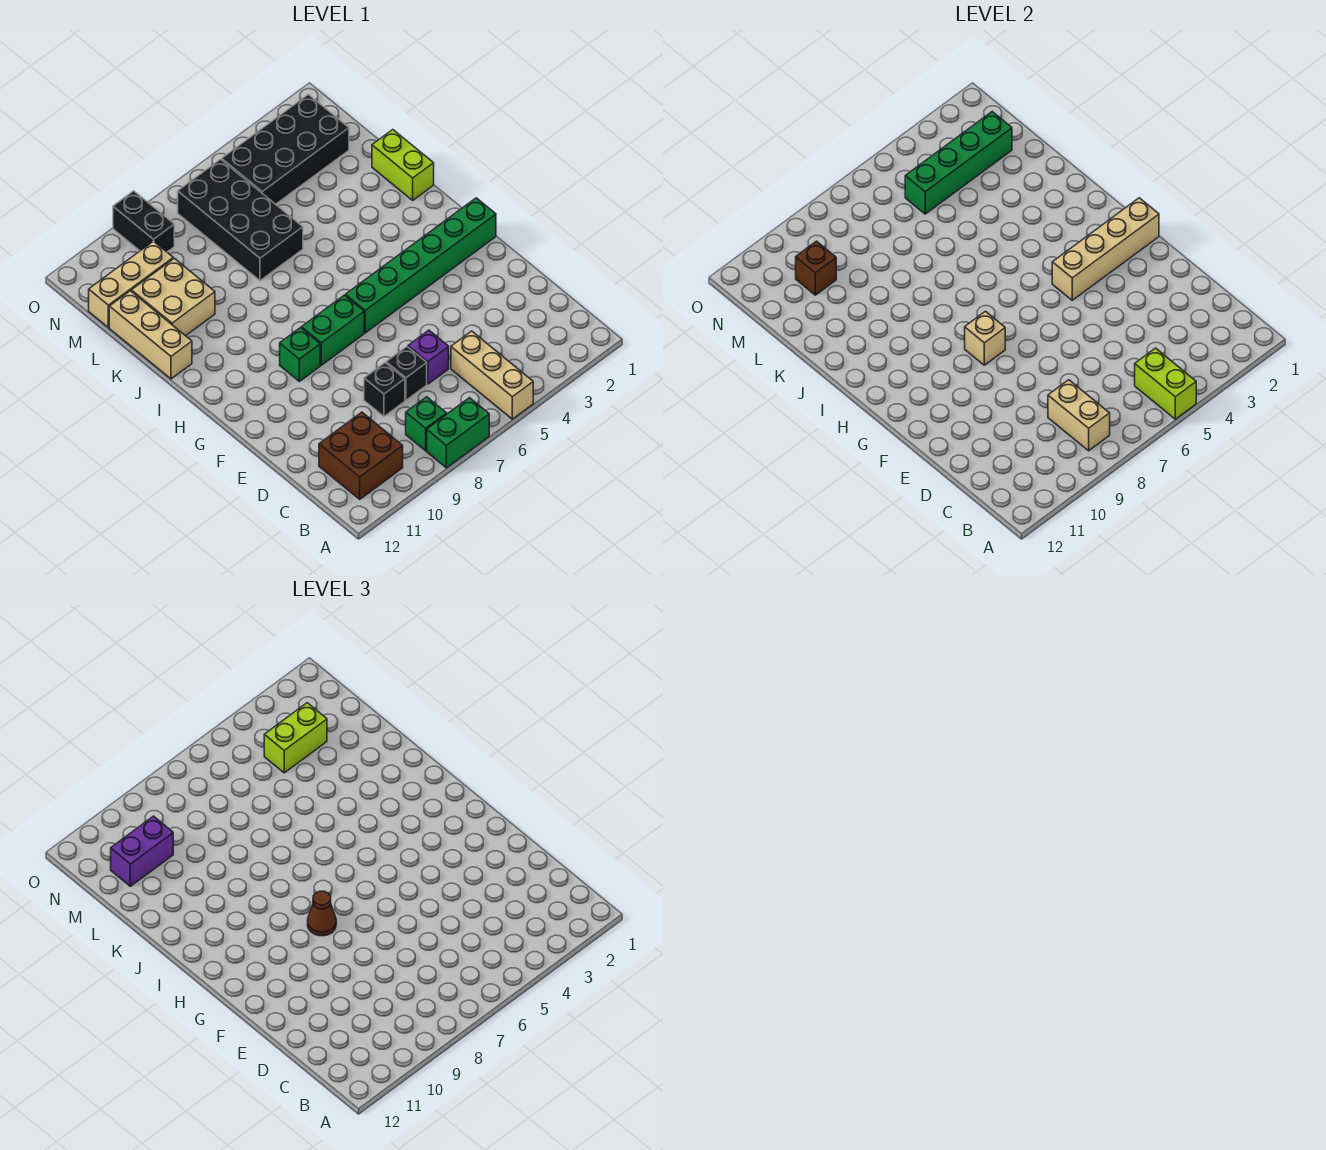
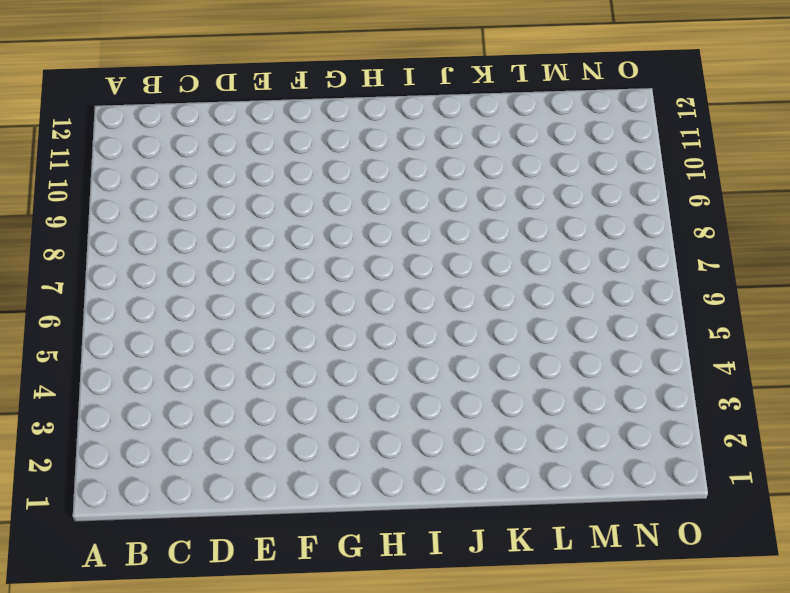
none -> tan brick A5:C5 level 1
none -> green brick A7:A8 level 1
none -> green brick B8 level 1

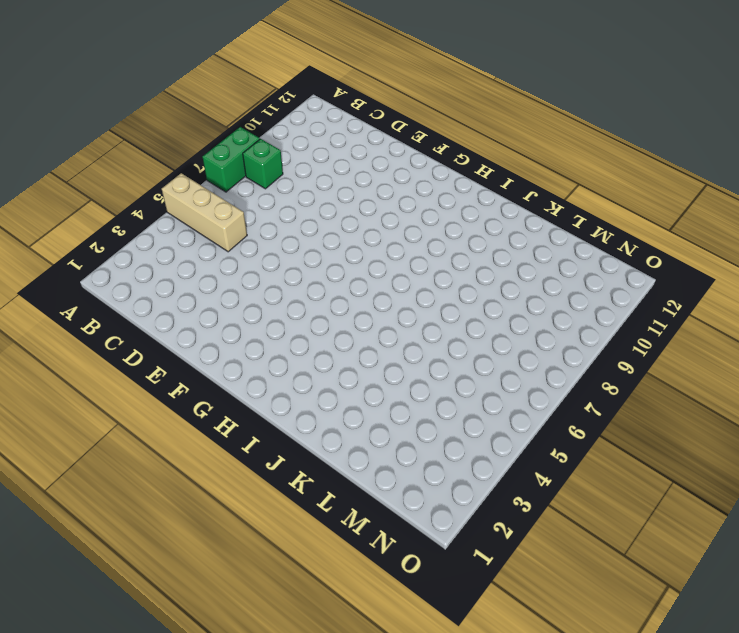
none -> brown brick B10:C11 level 1
none -> purple brick D6 level 1
none -> black brick D7 level 1

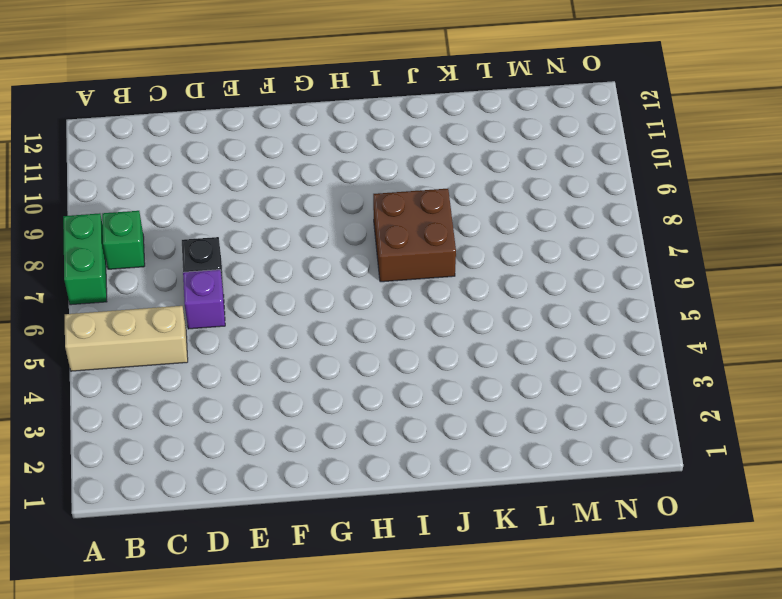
brown brick I7:J8 level 1 -> brown brick B10:C11 level 1
none -> black brick D8 level 1
none -> green brick G1:G6 level 1
none -> green brick G7:G8 level 1

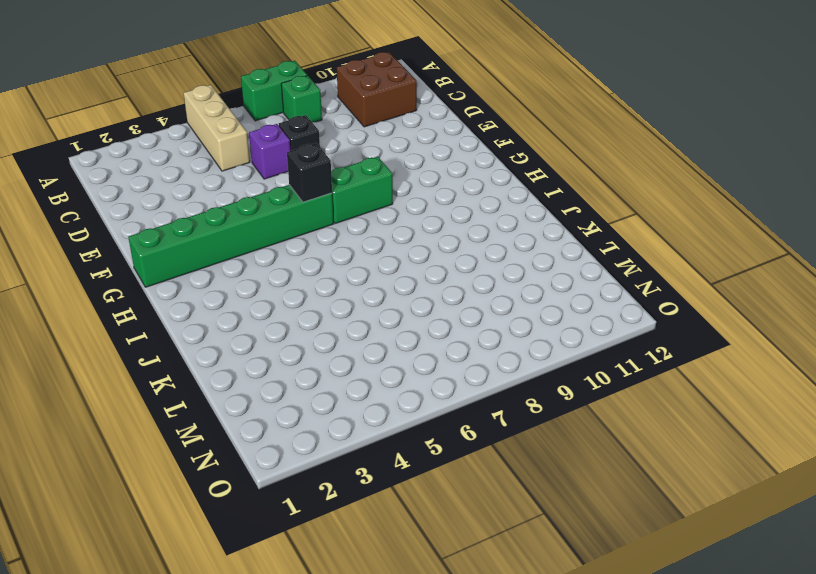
black brick G6 level 2 -> black brick D8 level 1
none -> green brick G9 level 1
none -> lime brick J1:K1 level 1
none -> tan brick J12:L12 level 1

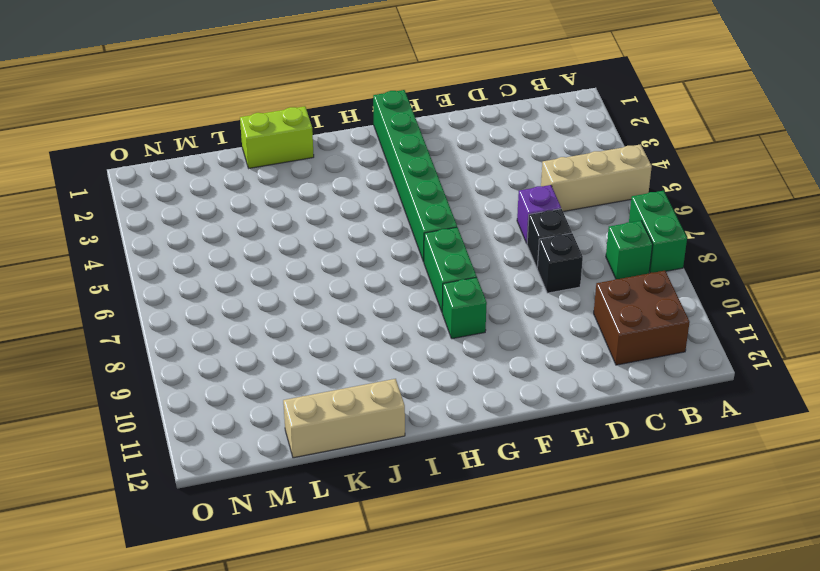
none -> black brick K6:N7 level 1
none -> tan brick K10:L11 level 1
none -> black brick M2:N5 level 1

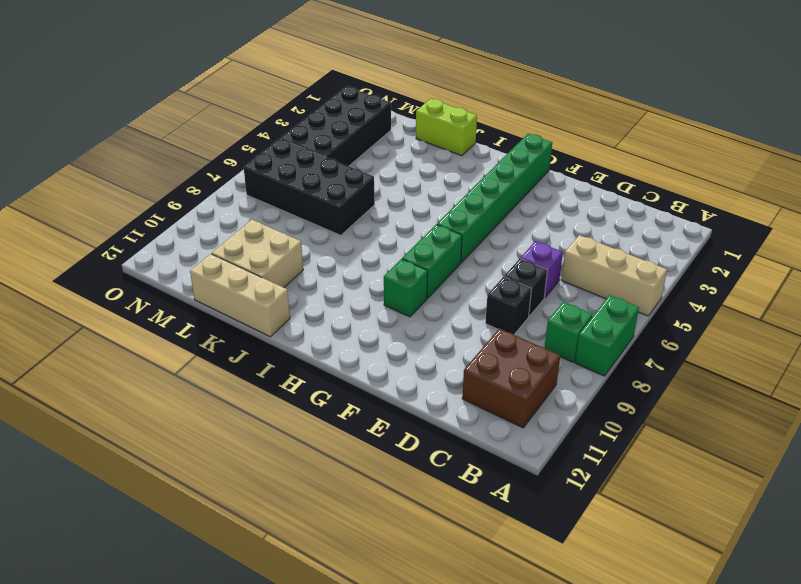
none -> tan brick M10:M12 level 1
none -> black brick N9:O9 level 1
none -> lime brick A5:B5 level 2

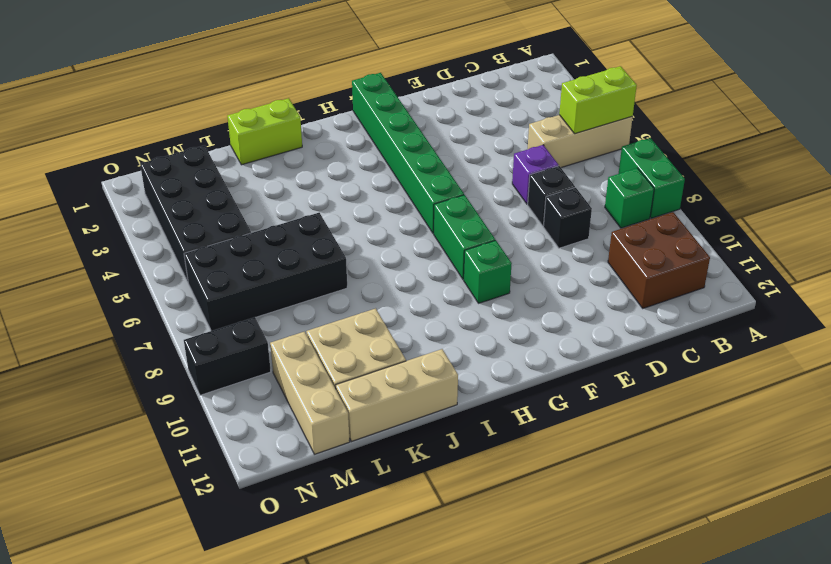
none -> tan brick B8:C8 level 2
none -> tan brick G1:G4 level 2
none -> tan brick G8 level 2

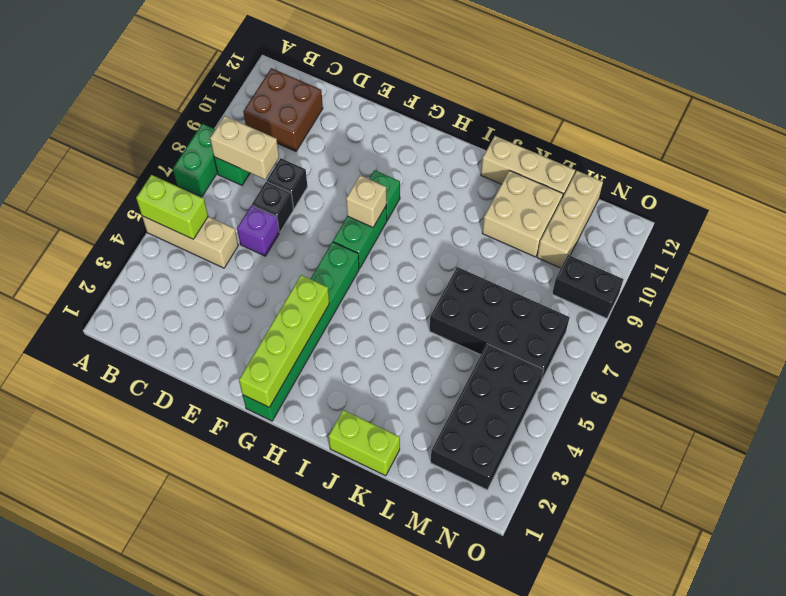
lime brick G1:G4 level 2 -> tan brick G1:G4 level 2
none -> green brick M2:M5 level 2
none -> brown brick M10 level 2
none -> brown cone G8 level 3

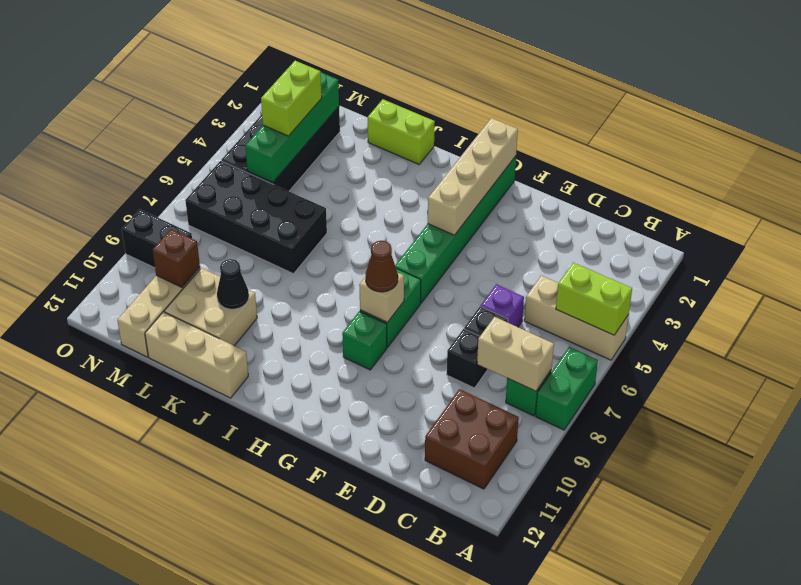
black cone K10 level 2 -> none
none -> purple brick M10:M11 level 3

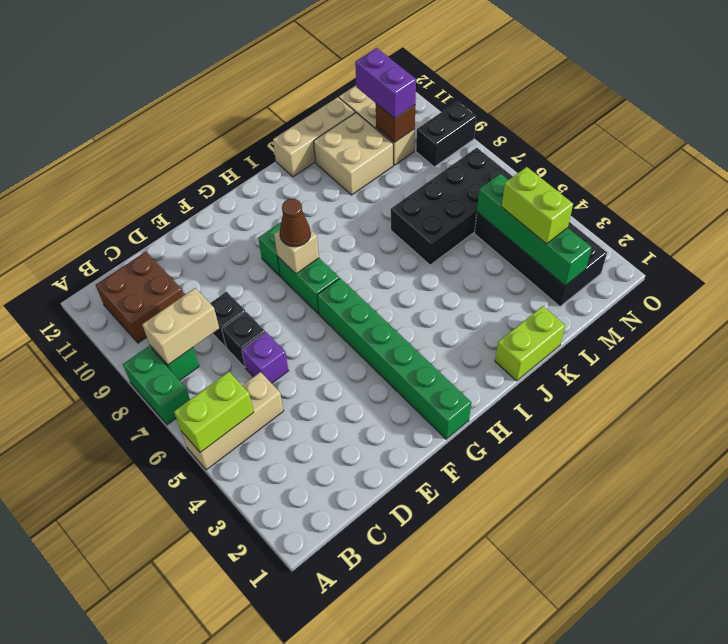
none -> tan brick G1:G4 level 2

